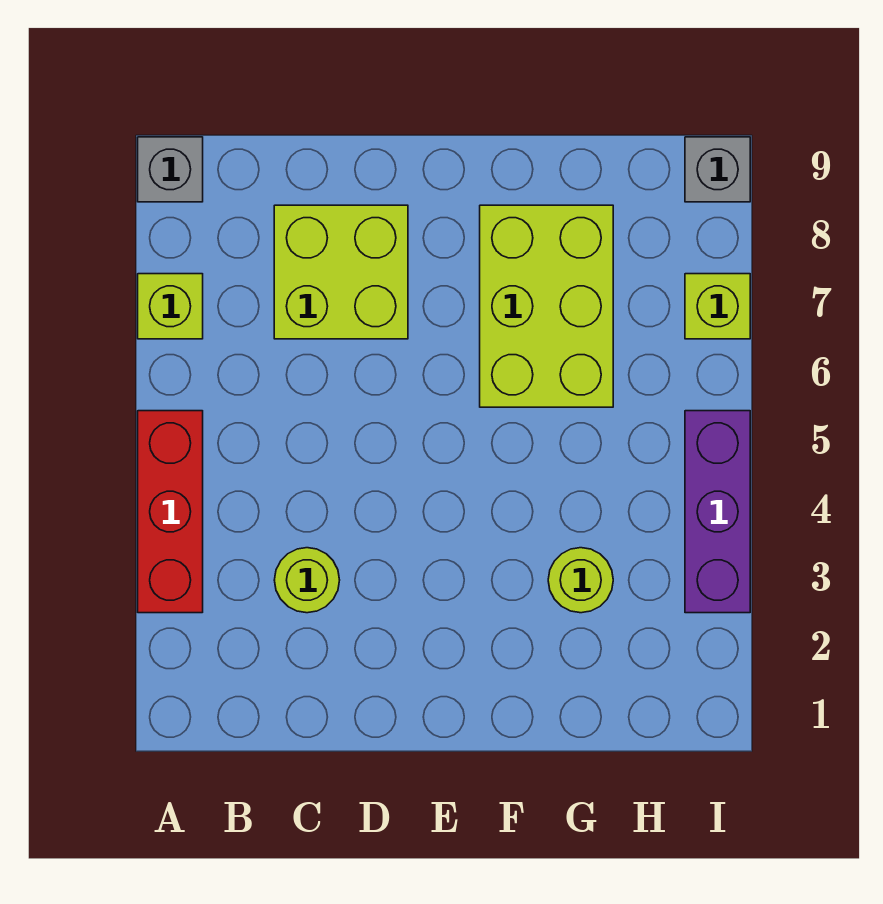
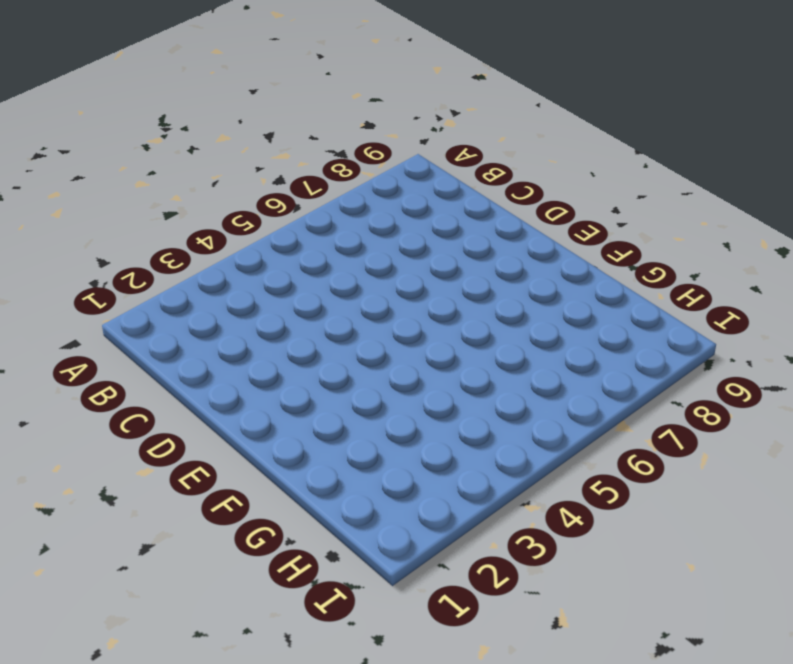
none -> red brick A3:A5 level 1
none -> lime brick A7 level 1

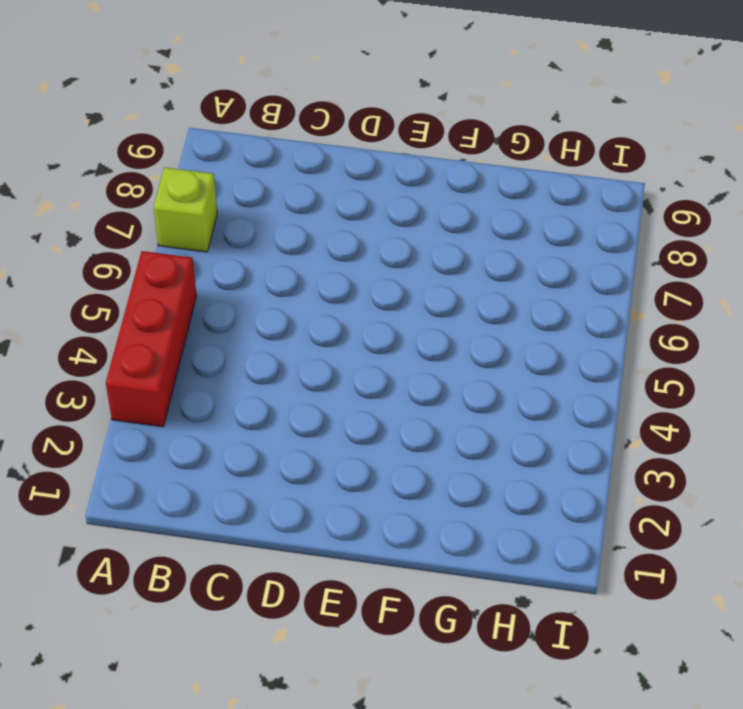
none -> grey brick A9 level 1
none -> lime round brick C3 level 1

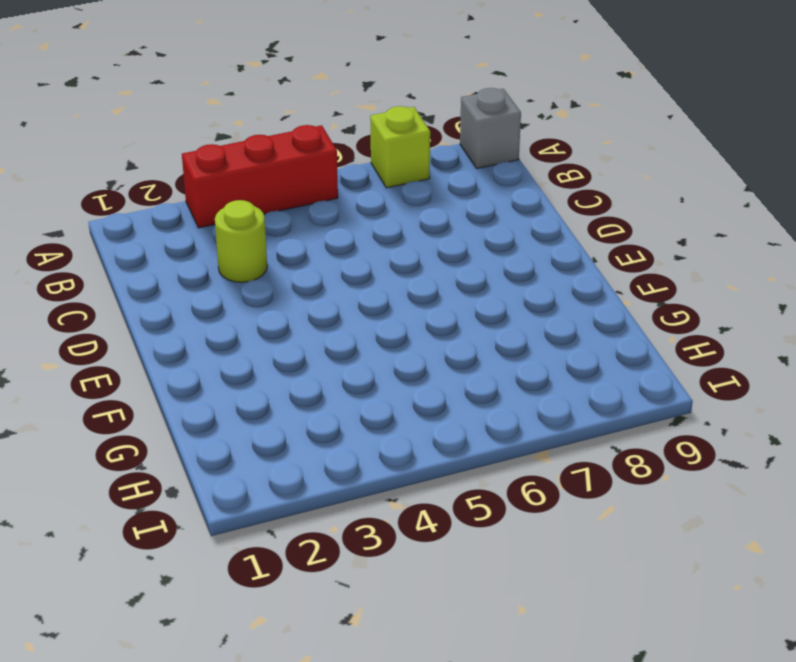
none -> lime brick C7:D8 level 1
none -> lime brick F6:G8 level 1

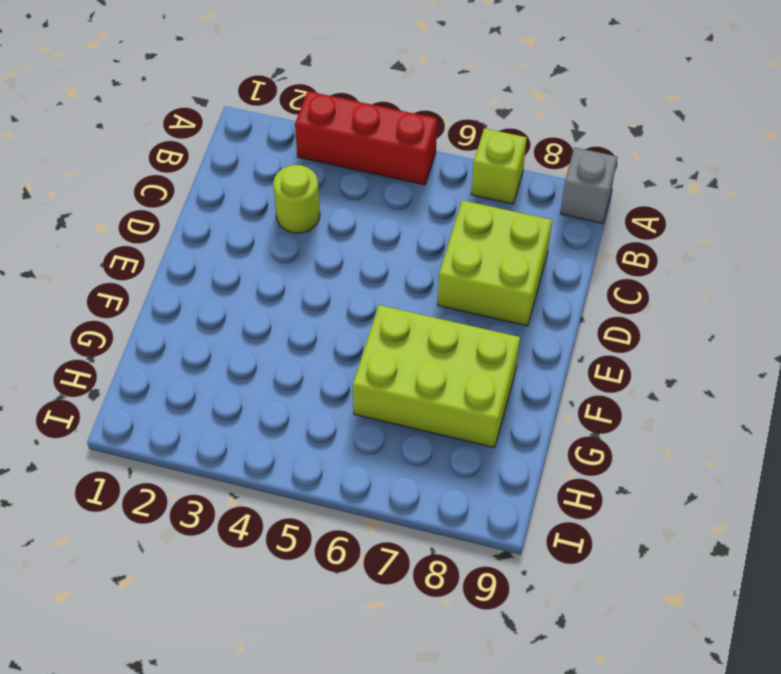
none -> lime round brick G3 level 1
none -> purple brick I3:I5 level 1

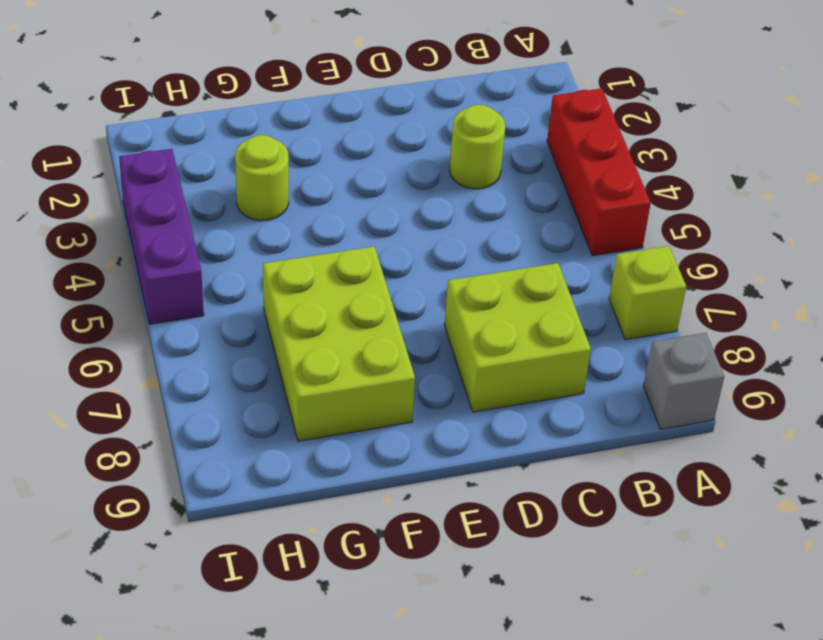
none -> lime brick I7 level 1
none -> grey brick I9 level 1

